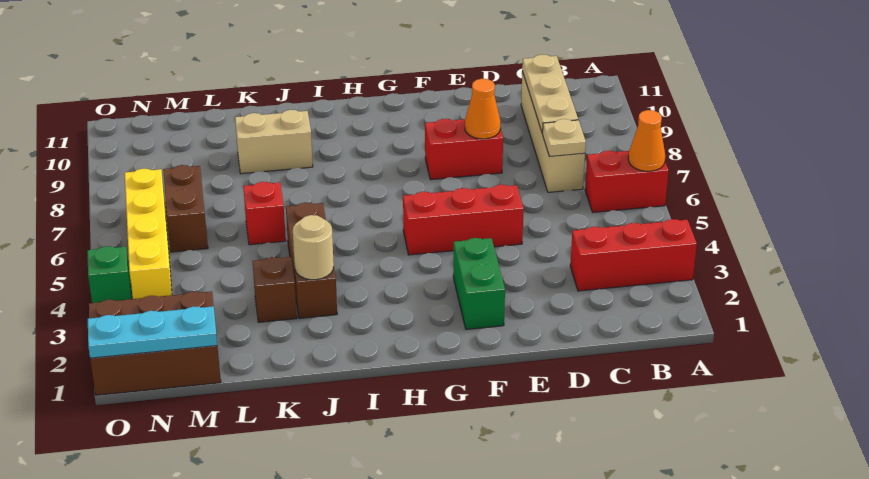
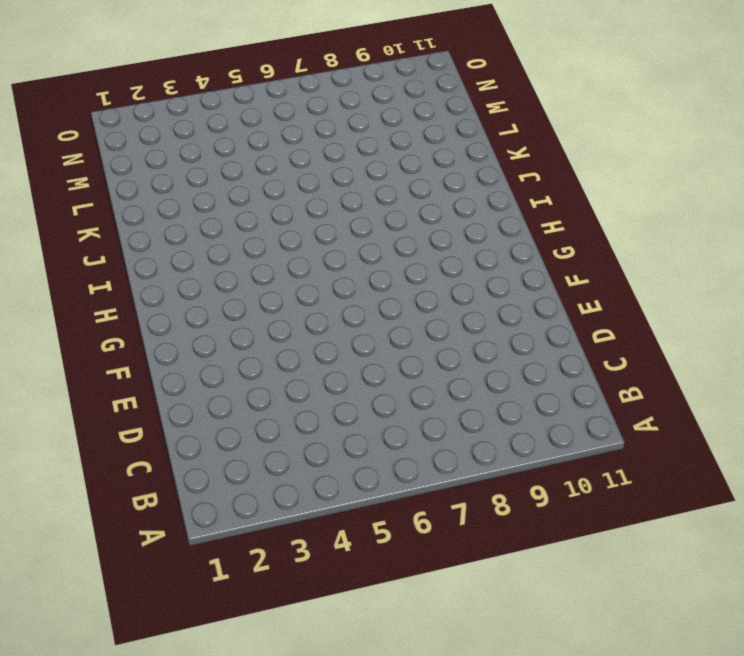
none -> red brick A3:C3 level 1
none -> red brick A6:B6 level 1
none -> tan brick C7:C10 level 1

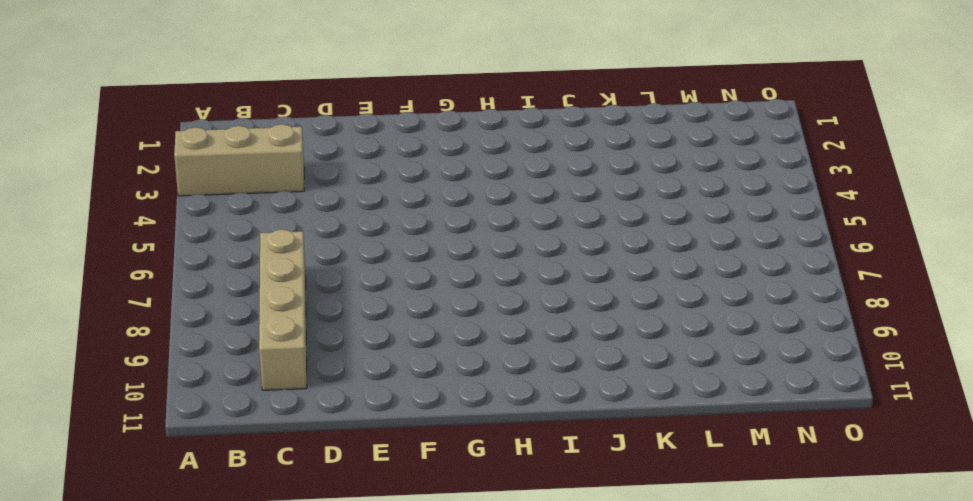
tan brick A3:C3 level 1 -> red brick A3:C3 level 1
none -> red brick A6:B6 level 1
none -> red brick E5:G5 level 1
none -> red brick E8:F8 level 1

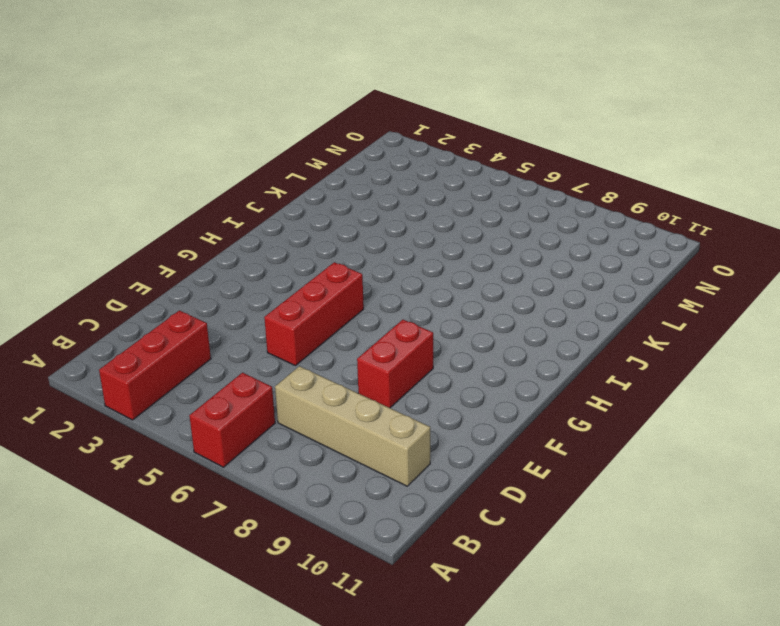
none -> green brick F2:F3 level 1
none -> brown brick J3:J5 level 1
none -> tan brick J9:K9 level 1

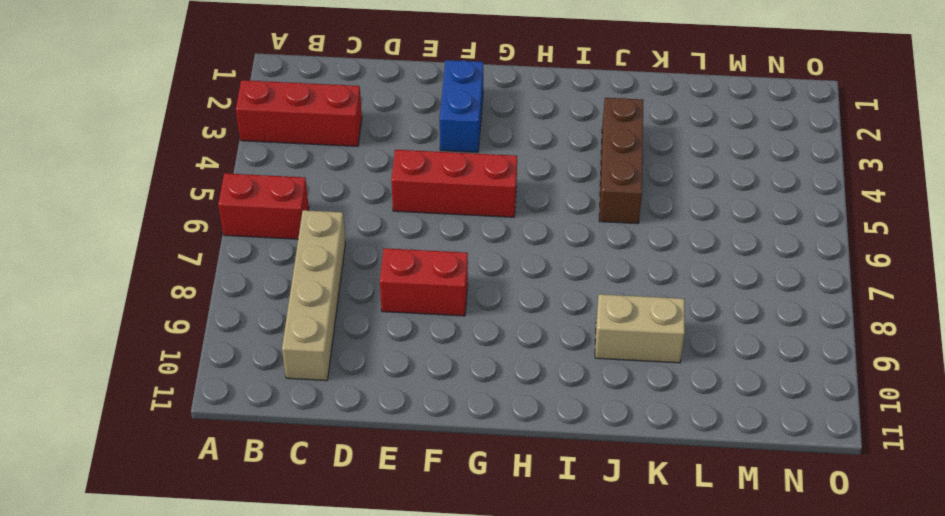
blue brick F2:F3 level 1 -> green brick F2:F3 level 1
none -> brown brick K3 level 1
none -> red brick K6 level 1
none -> brown brick M1:O2 level 1

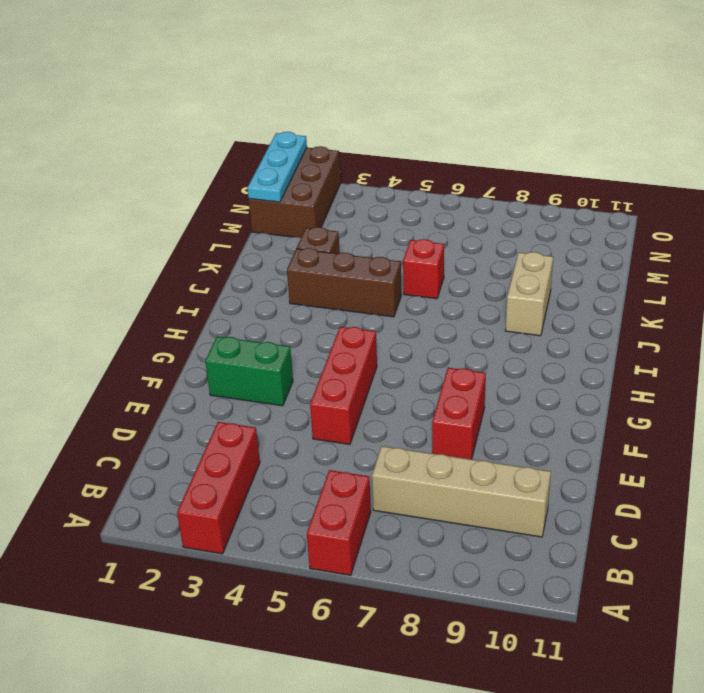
none -> brown brick M6:M7 level 1
none -> yellow brick N4:N7 level 1
none -> green brick O4 level 1

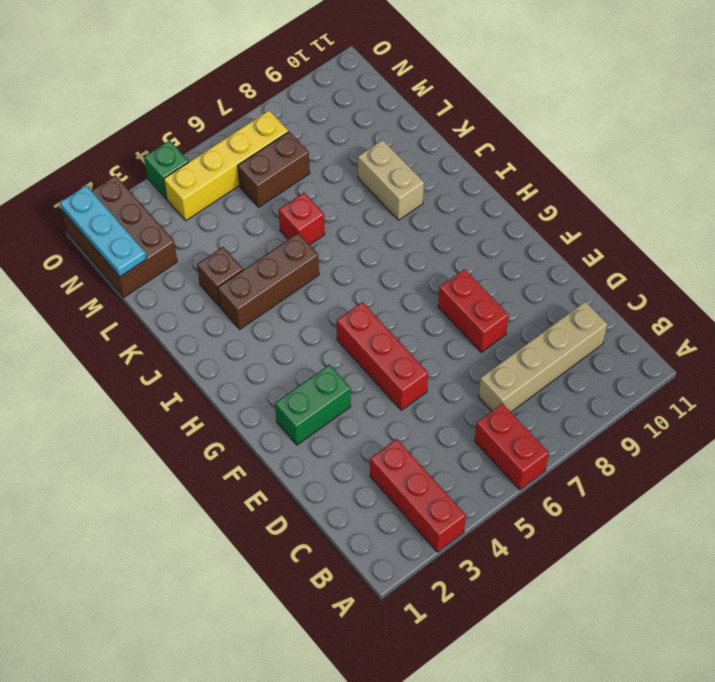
none -> orange cone A6 level 2
none -> tan plate C7 level 2
none -> tan plate C8:C10 level 2

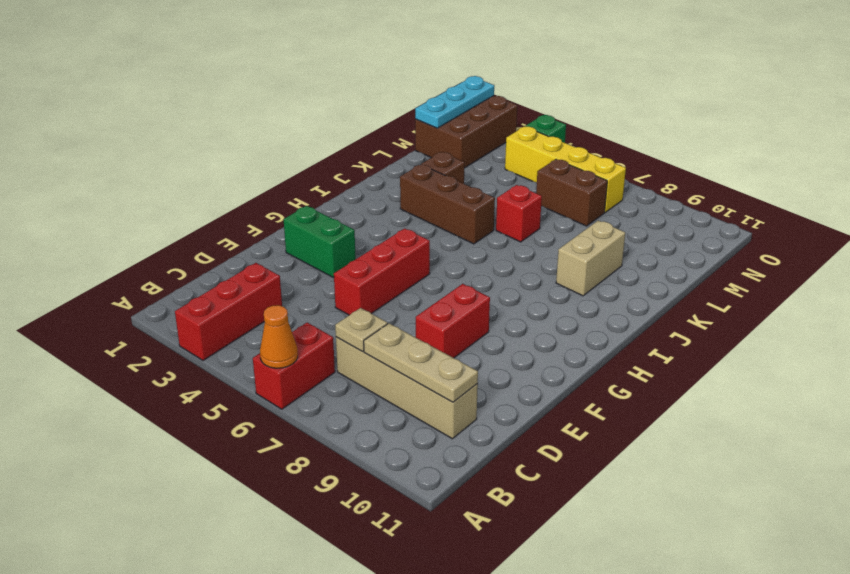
none -> orange cone E8 level 2
none -> tan round brick J3 level 2

